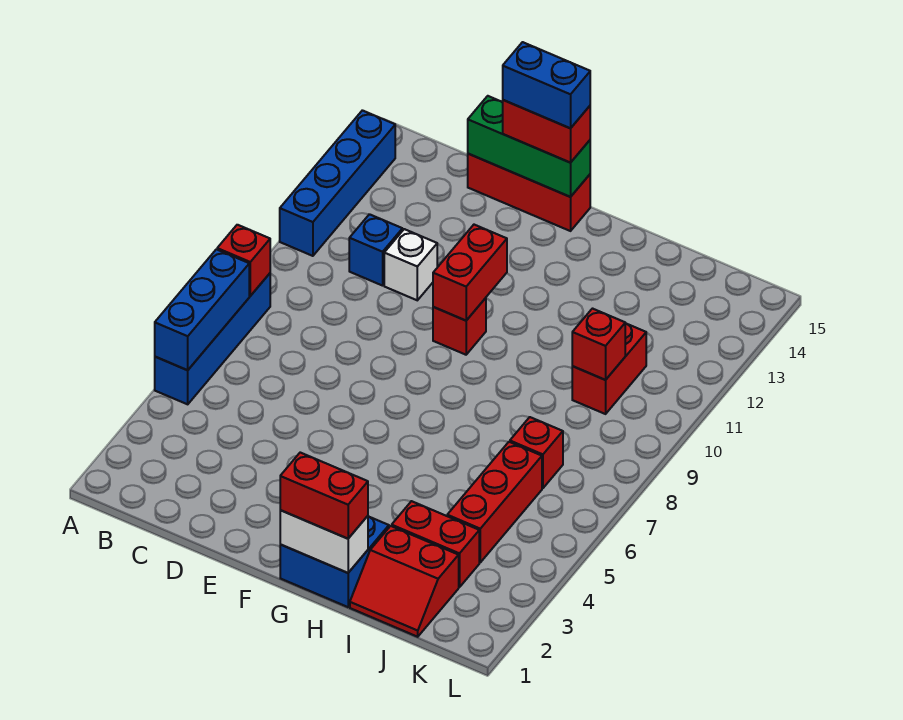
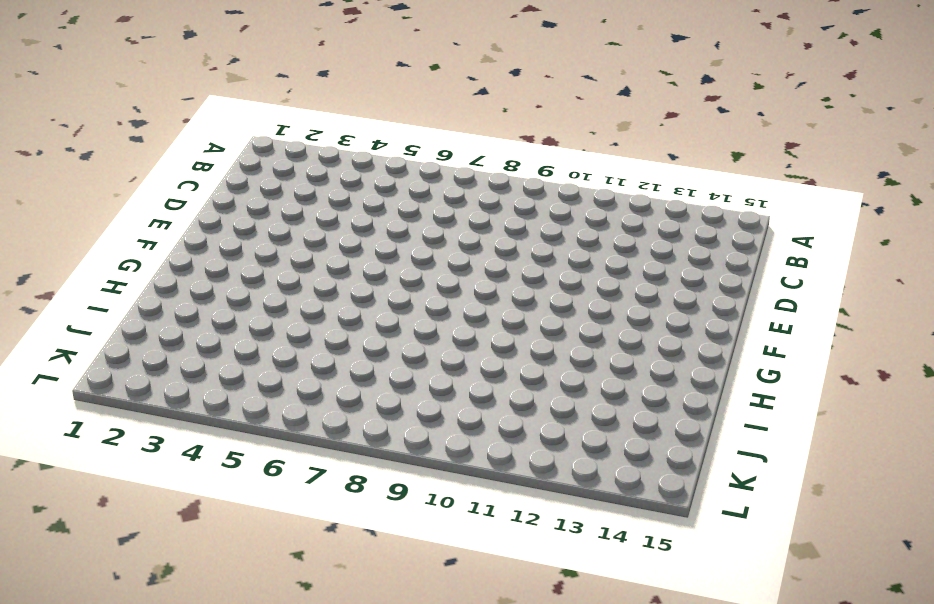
none -> blue brick A5:A8 level 1
none -> blue brick A11:A14 level 1
none -> blue brick C11 level 1

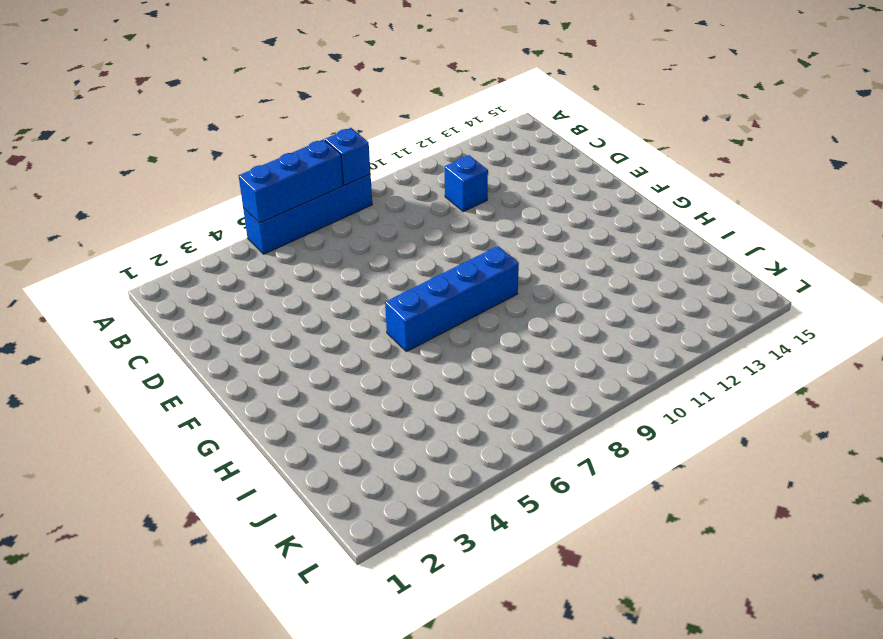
blue brick A8 level 2 -> red brick A8 level 2
blue brick G6:G9 level 1 -> blue brick A11:A14 level 1
none -> white brick D11 level 1
none -> red brick D15:F15 level 1
none -> red brick F10 level 1

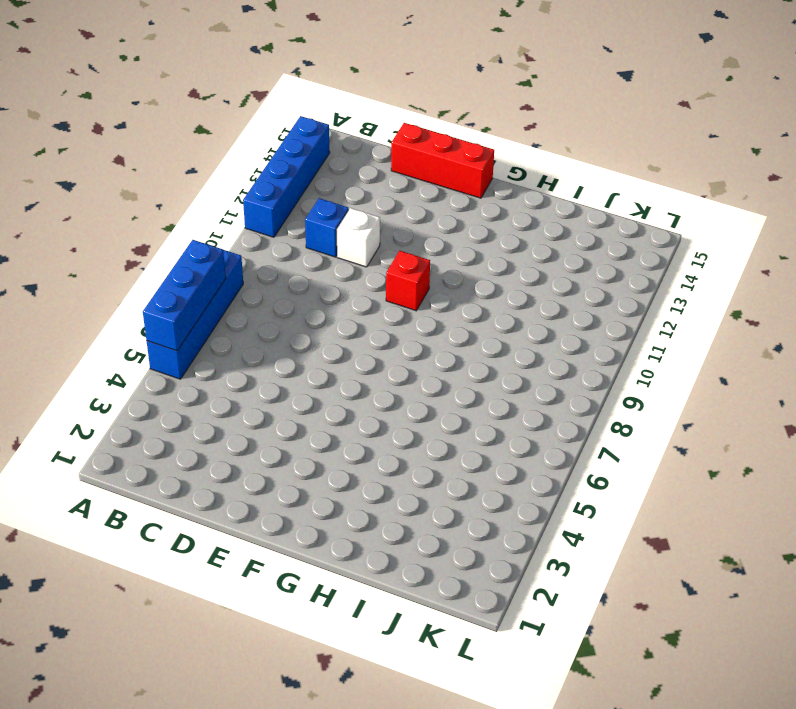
none -> blue brick G1:H2 level 1
none -> red slope I1:J2 level 1 top 2
none -> red brick I3:J3 level 1

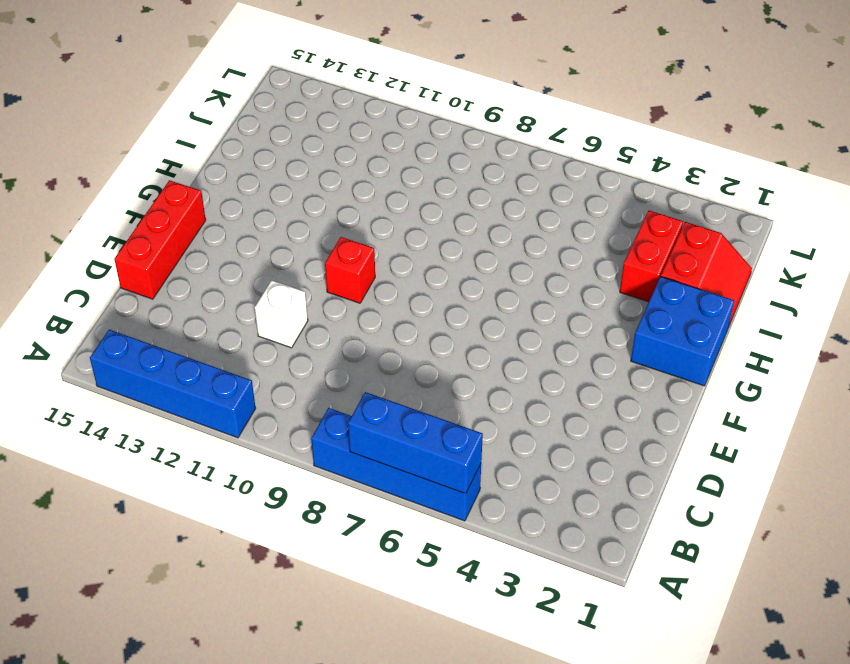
none -> blue brick C11 level 1
none -> red brick J4:J6 level 1
none -> red brick J7 level 1

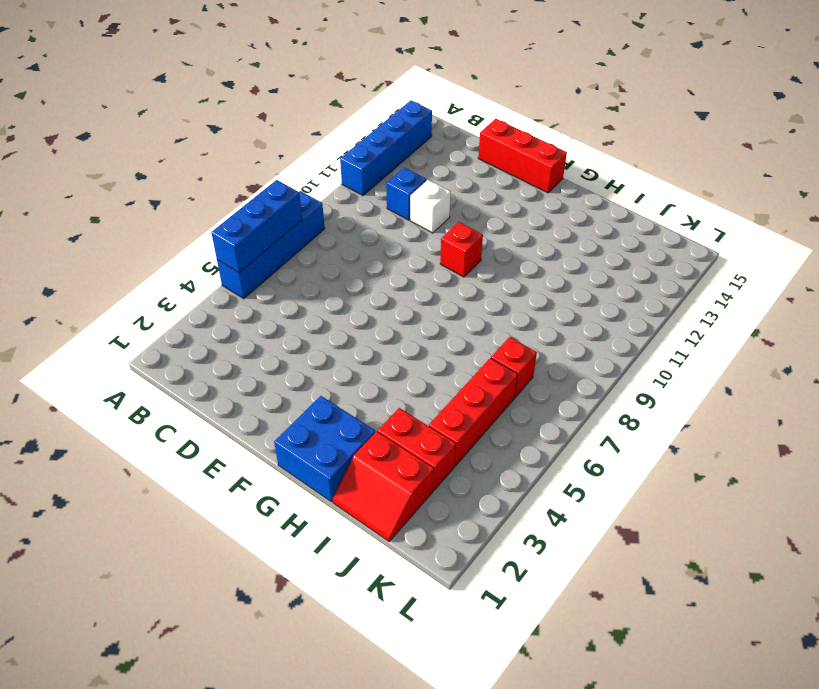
none -> red brick J10:J11 level 1
none -> red brick A8 level 2
none -> green brick D15:F15 level 2

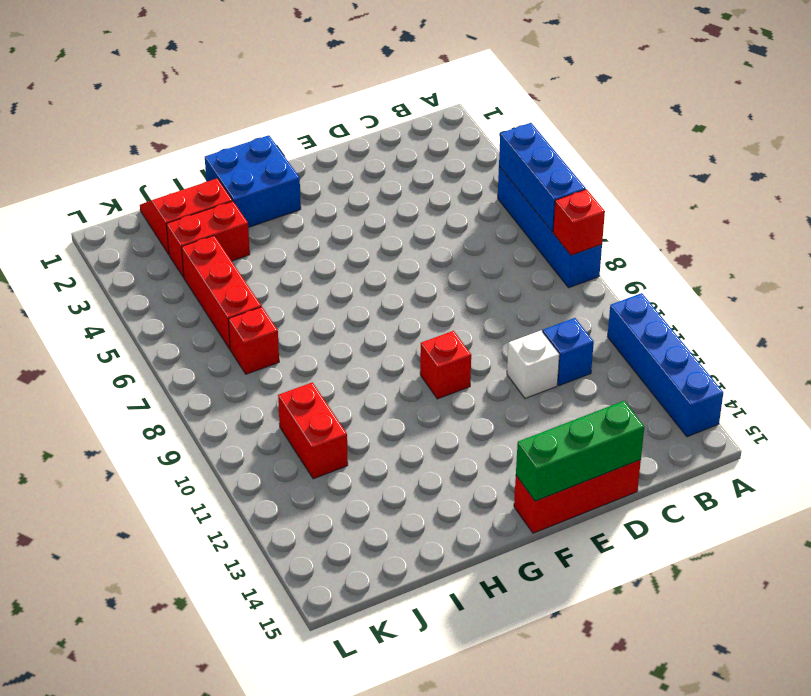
none -> red brick F10:F11 level 2
none -> white brick G1:H1 level 2
none -> red brick J10 level 2

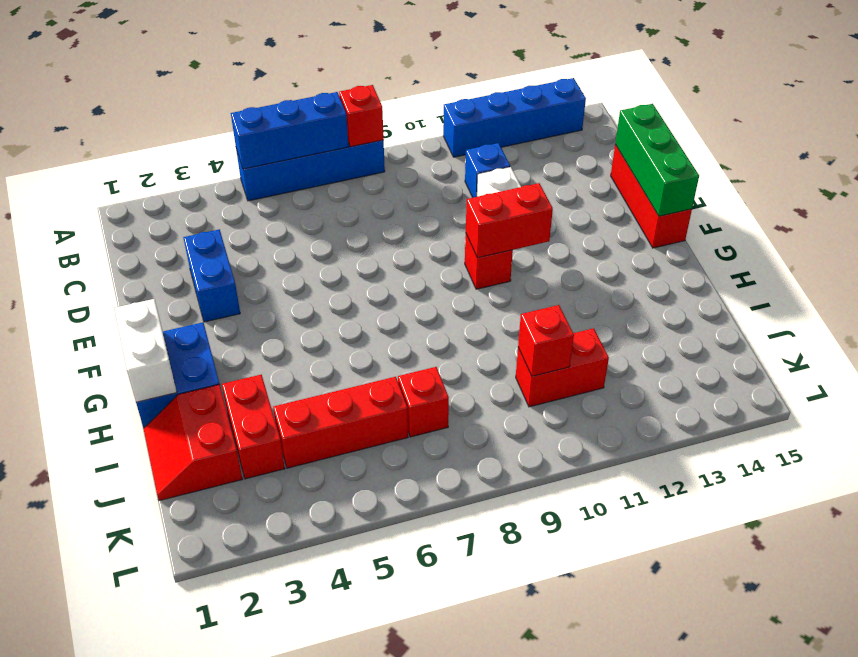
blue brick D3:E3 level 1 -> blue brick E15:F15 level 4
none -> red brick E15:F15 level 3
none -> red brick G1:H1 level 3

